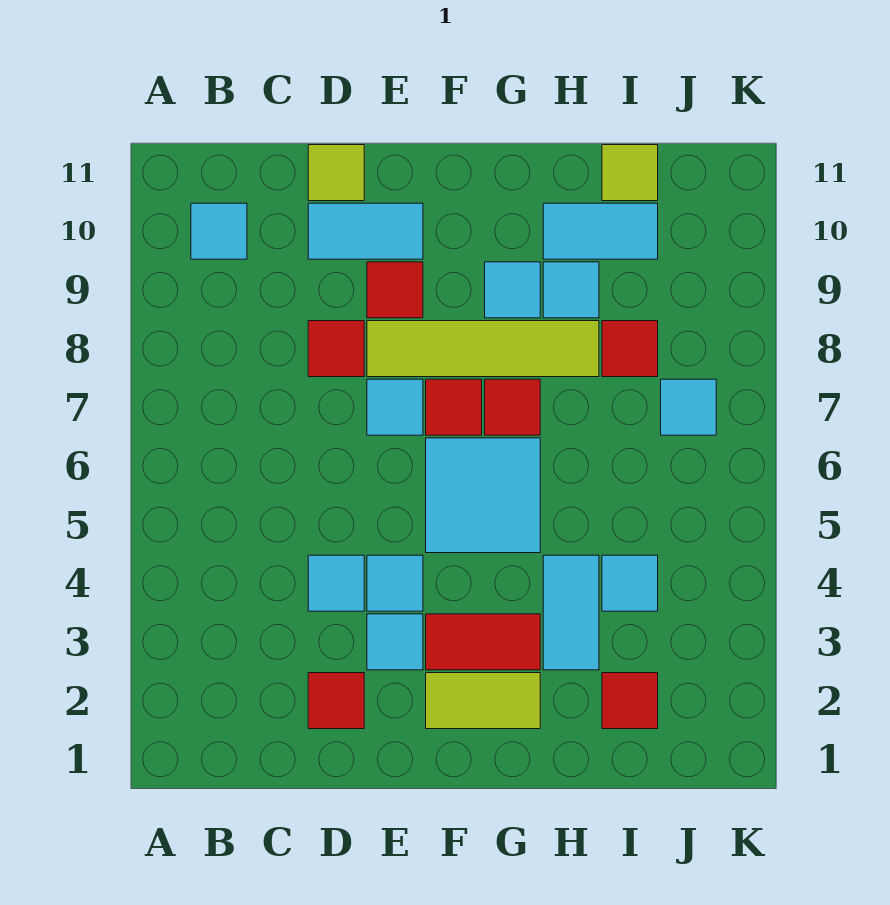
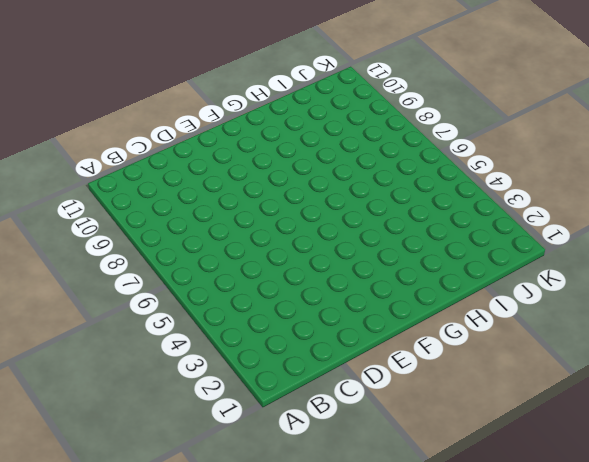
none -> cyan tile B10 level 1
none -> red tile D2 level 1
none -> cyan tile D4 level 1

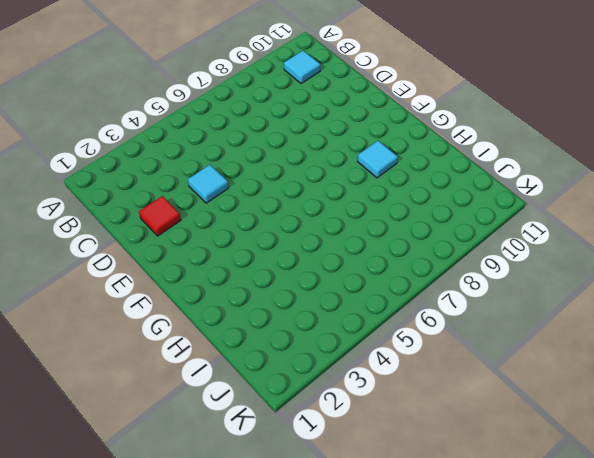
none -> red tile D8 level 1
none -> cyan tile D10:E10 level 1
none -> lime tile D11 level 1

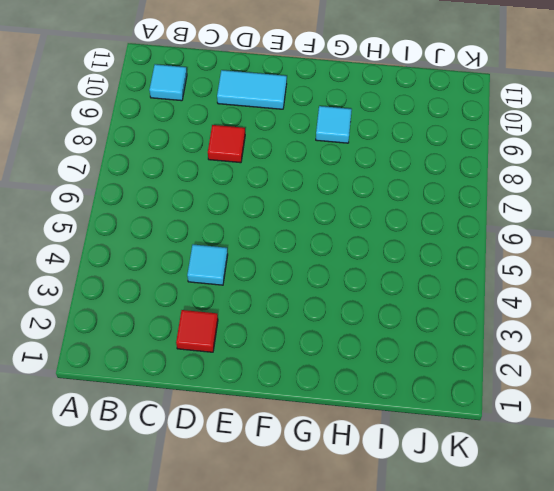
none -> lime tile D11 level 1
none -> cyan tile E3 level 1
none -> cyan tile E4 level 1

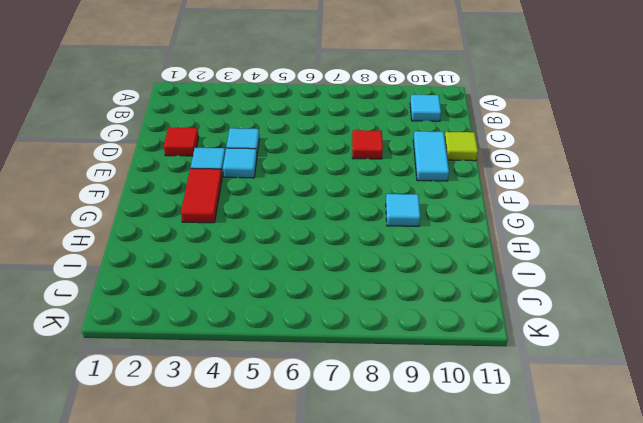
none -> cyan tile E7 level 1
none -> lime tile E8:H8 level 1
none -> red tile E9 level 1

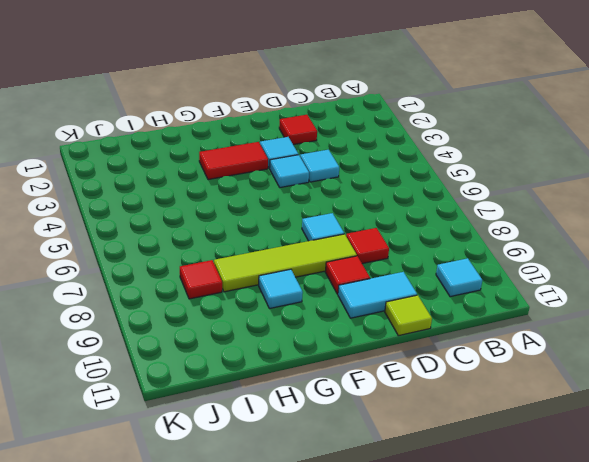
none -> lime tile F2:G2 level 1
none -> cyan tile F5:G6 level 1
none -> red tile F7 level 1

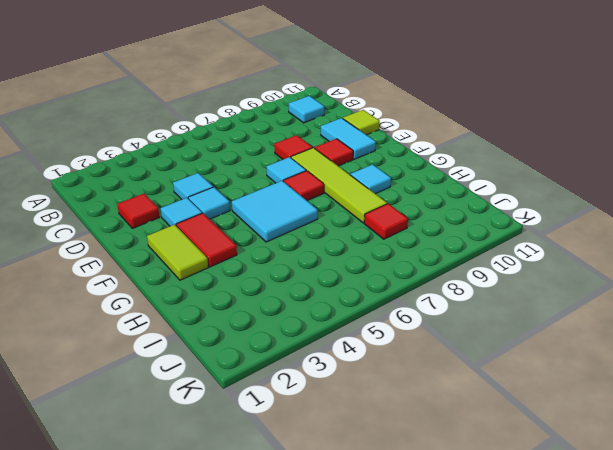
none -> red tile G7 level 1
none -> cyan tile H3:H4 level 1
none -> cyan tile H9 level 1

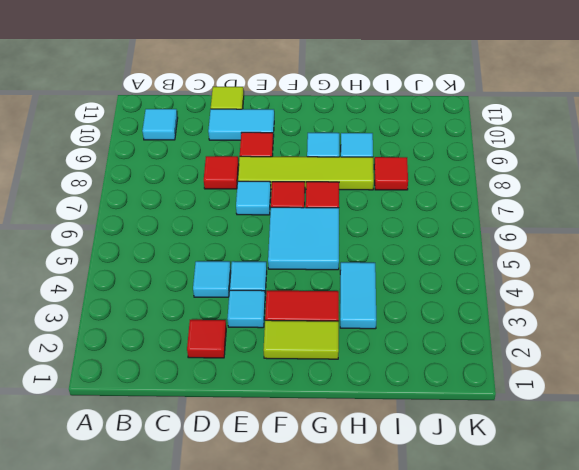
none -> cyan tile H10:I10 level 1
none -> red tile I2 level 1
none -> cyan tile I4 level 1

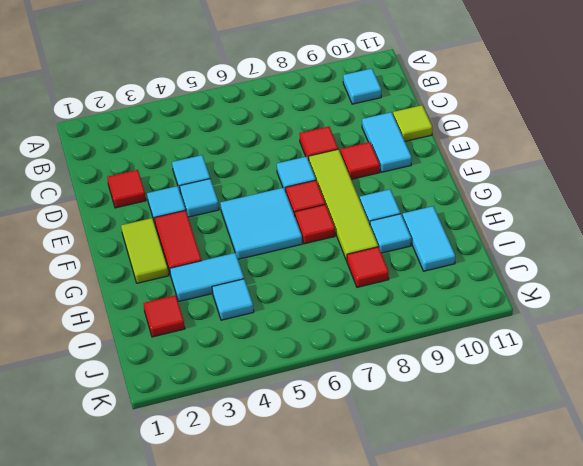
none -> lime tile I11 level 1
none -> cyan tile J7 level 1

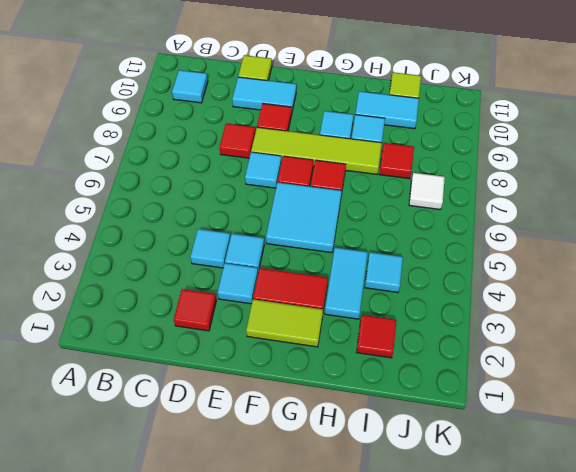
white tile J7 level 1 -> cyan tile J7 level 1

